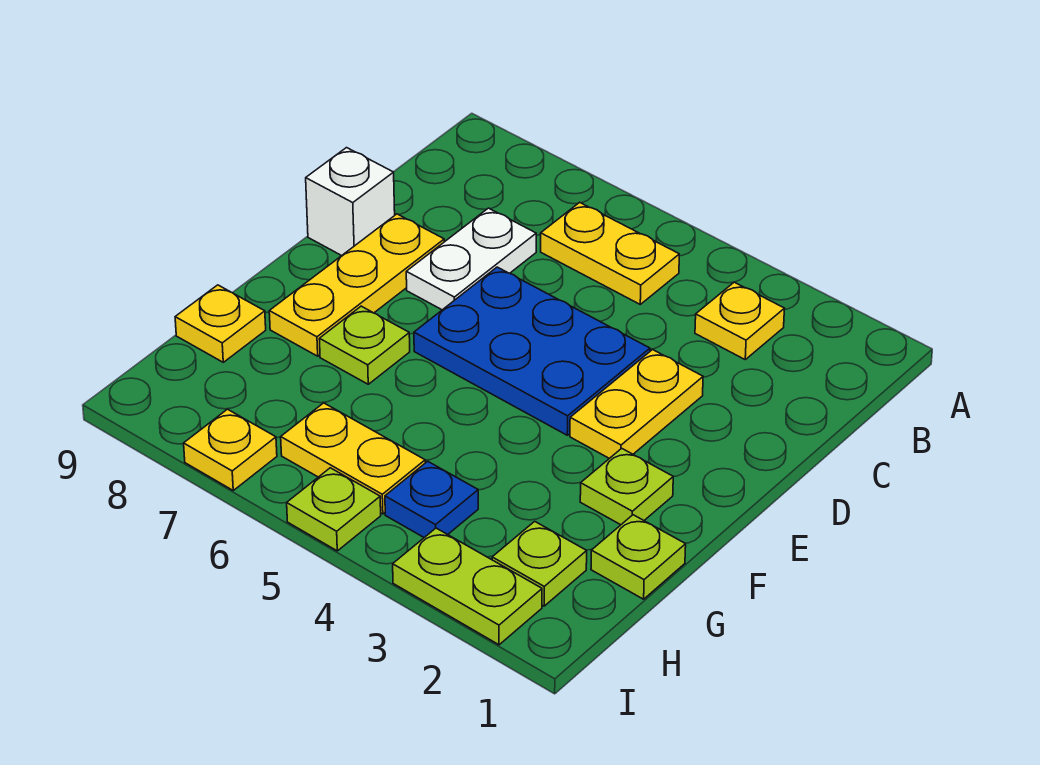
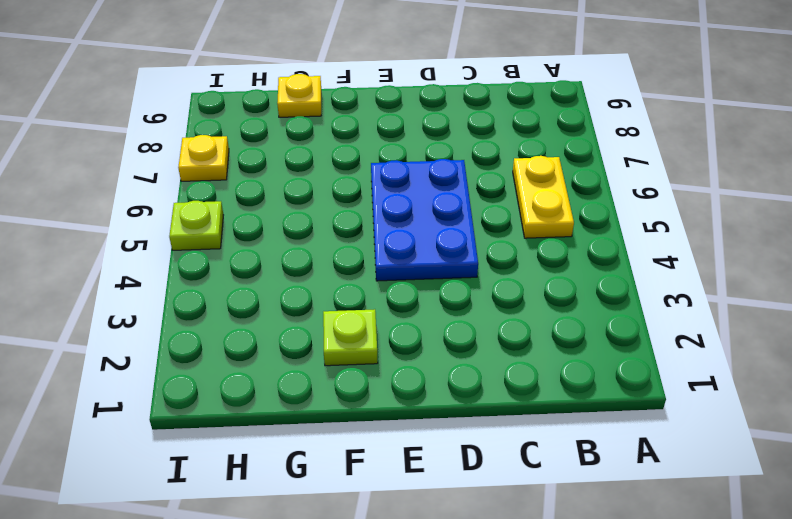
none -> yellow plate B3 level 1
none -> white plate C7:D7 level 1
none -> yellow plate D3:E3 level 1

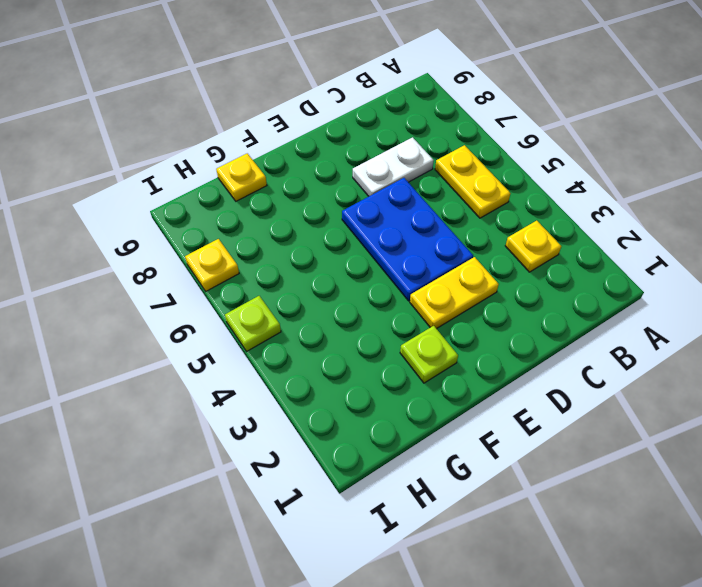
none -> yellow plate D8:F8 level 1
none -> white brick D9 level 1
none -> lime plate F7 level 1

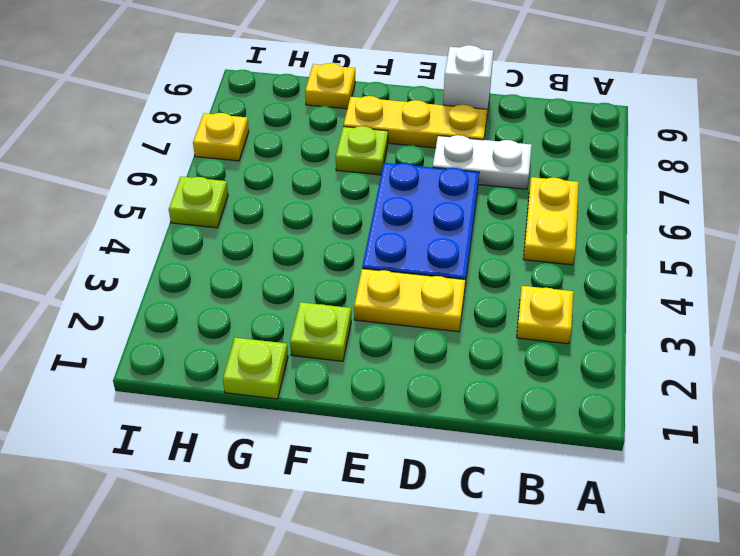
none -> lime plate H2 level 1
none -> blue plate H4 level 1
none -> yellow plate H5:H6 level 1

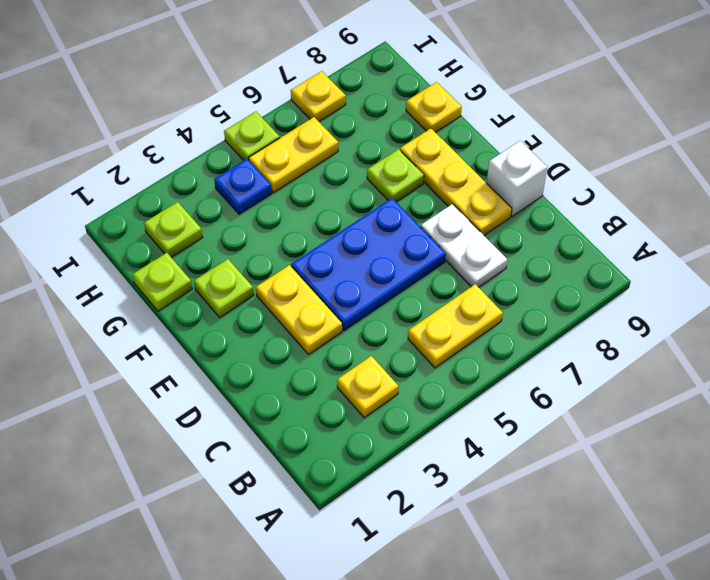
none -> lime plate I2:I3 level 1

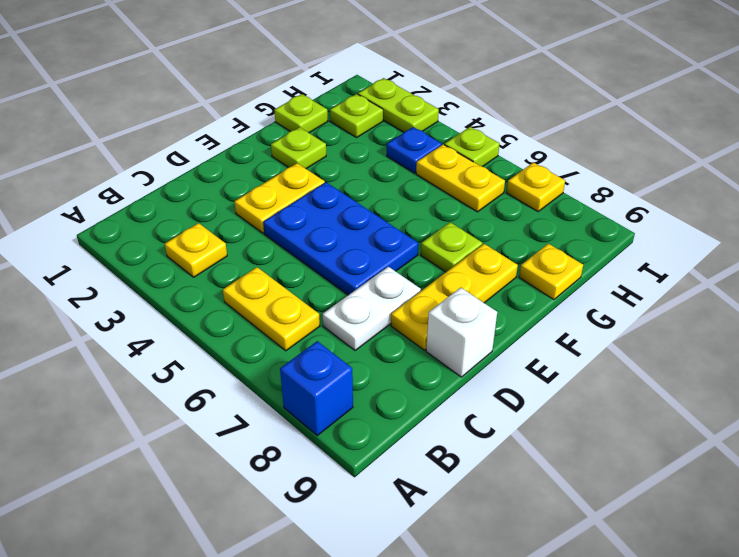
blue brick A8 level 1 -> none

